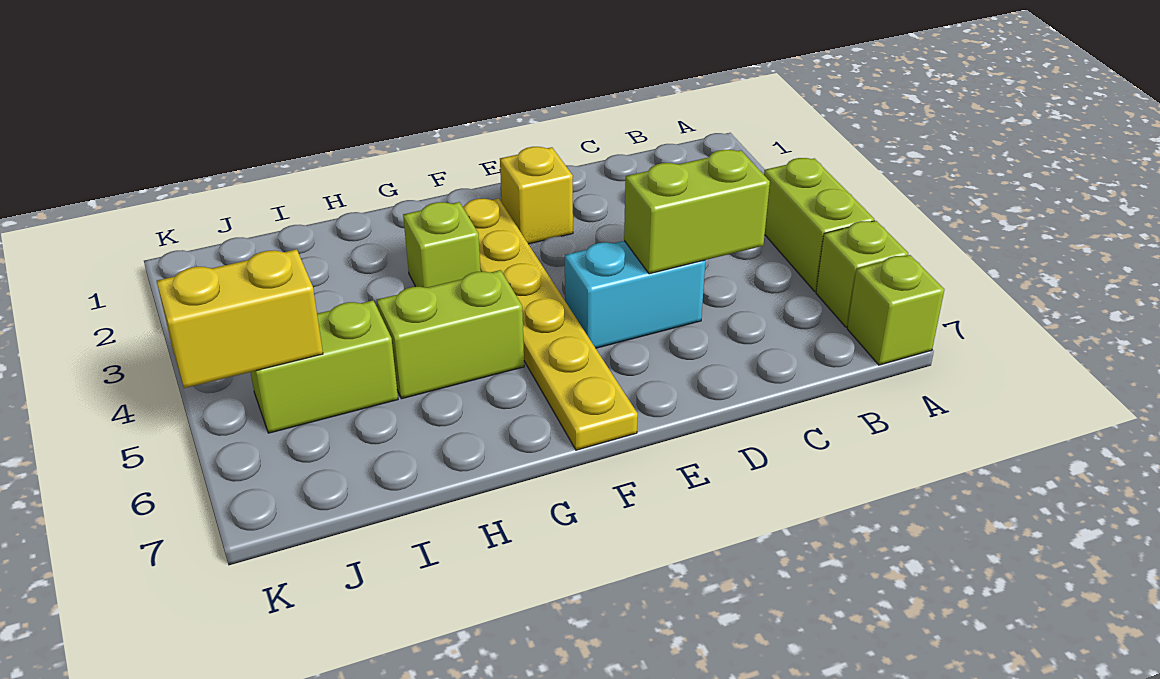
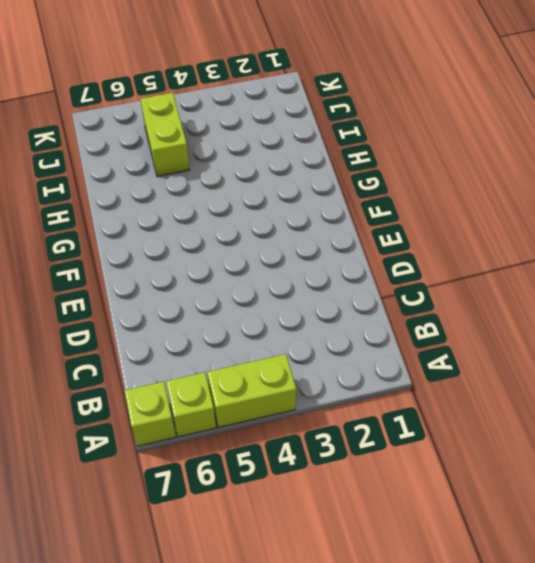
none -> cyan brick D5:E5 level 1
none -> yellow brick E2 level 1

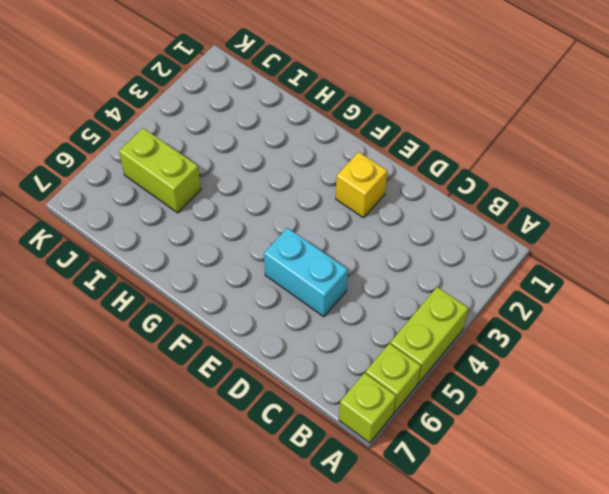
none -> yellow plate F2:F7 level 1
none -> lime brick G3 level 1

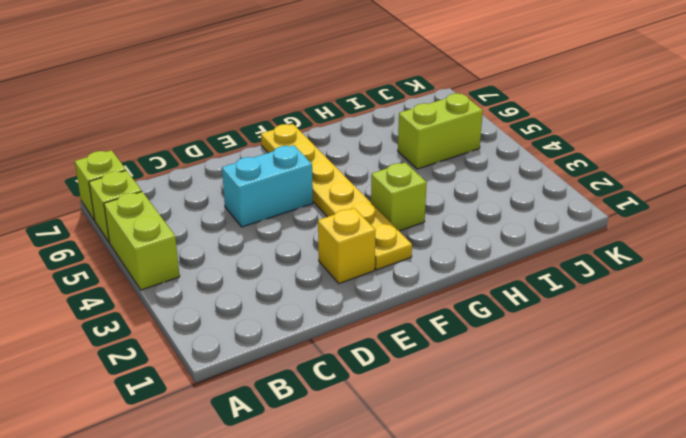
none -> lime brick G5:H5 level 1
none -> lime brick C5:D5 level 2

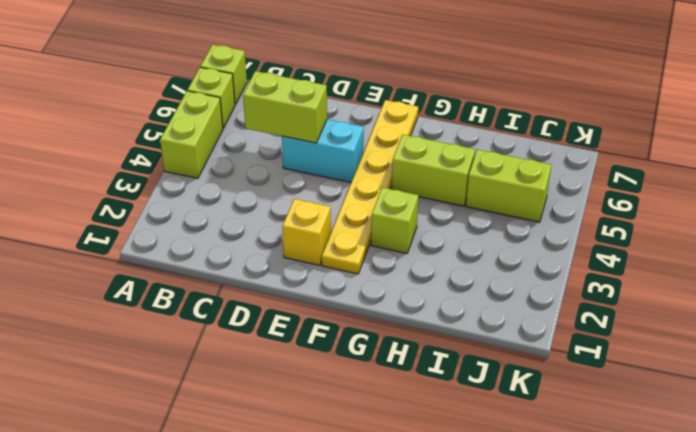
none -> yellow brick J5:K5 level 2

